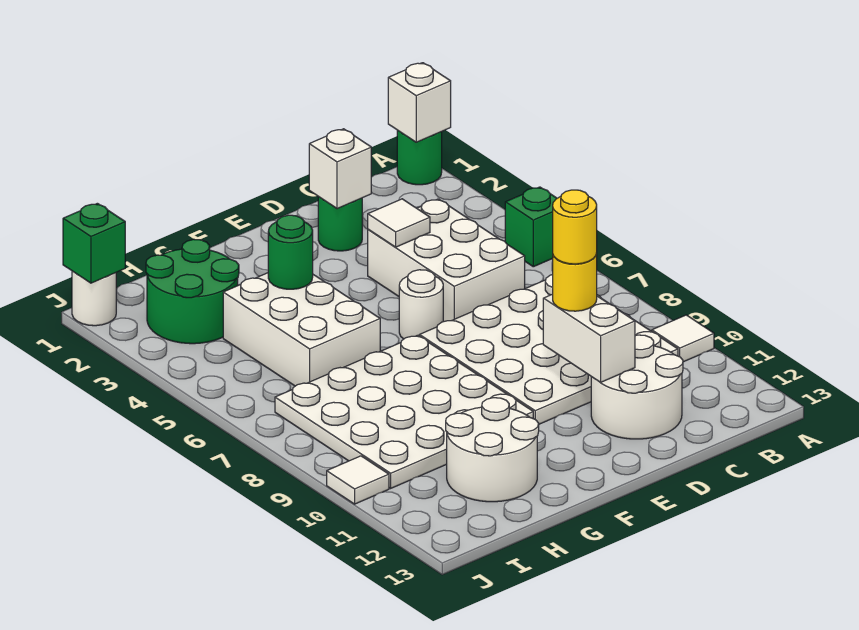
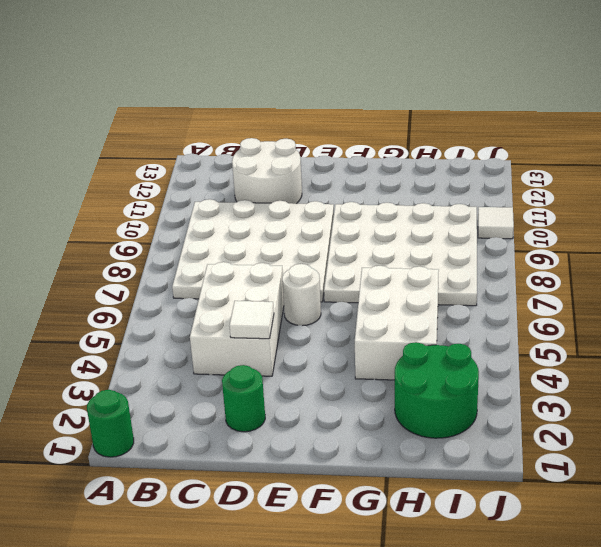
none -> green brick A5 level 1
none -> white tile A10 level 1
none -> white round brick G11:H12 level 1

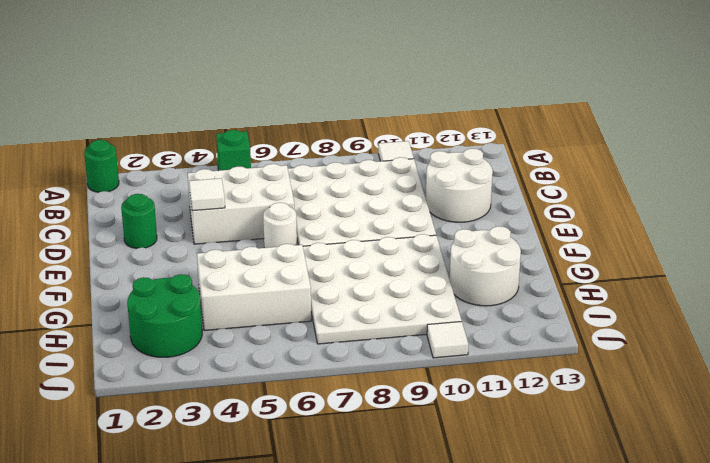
none -> white round brick J1 level 1
none -> white brick A1 level 2
none -> white brick D2 level 2

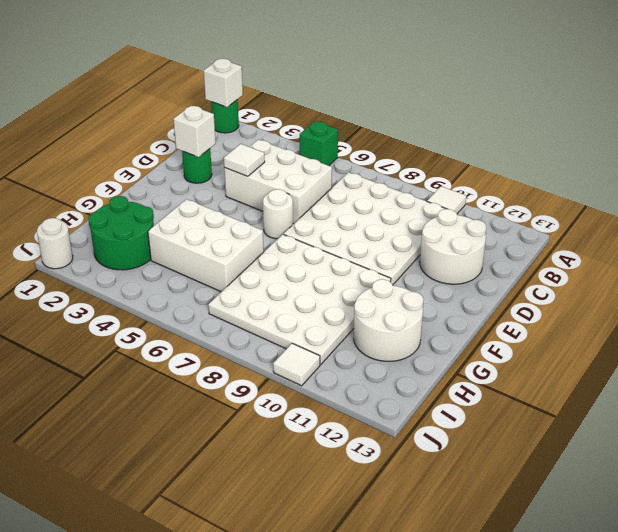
none -> white brick D10:D11 level 2
none -> green round brick G4 level 2
none -> green brick J1 level 2

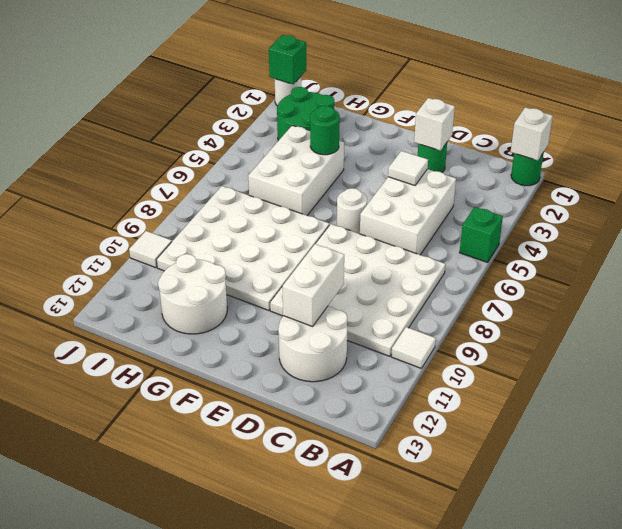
none -> yellow round brick D10 level 3
none -> yellow round brick D10 level 4

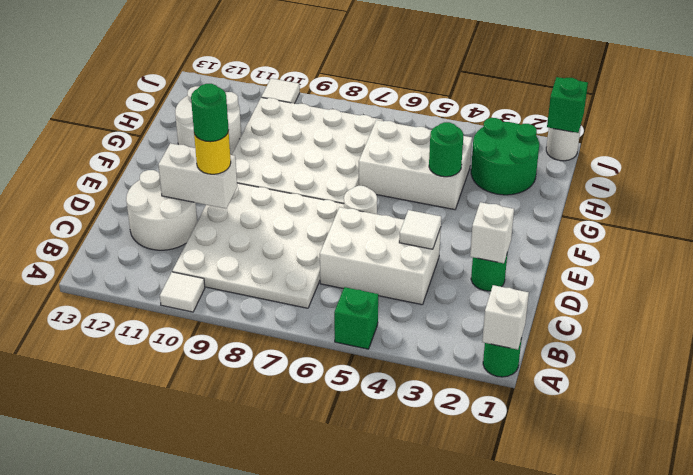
green round brick D10 level 4 -> yellow round brick D10 level 4

